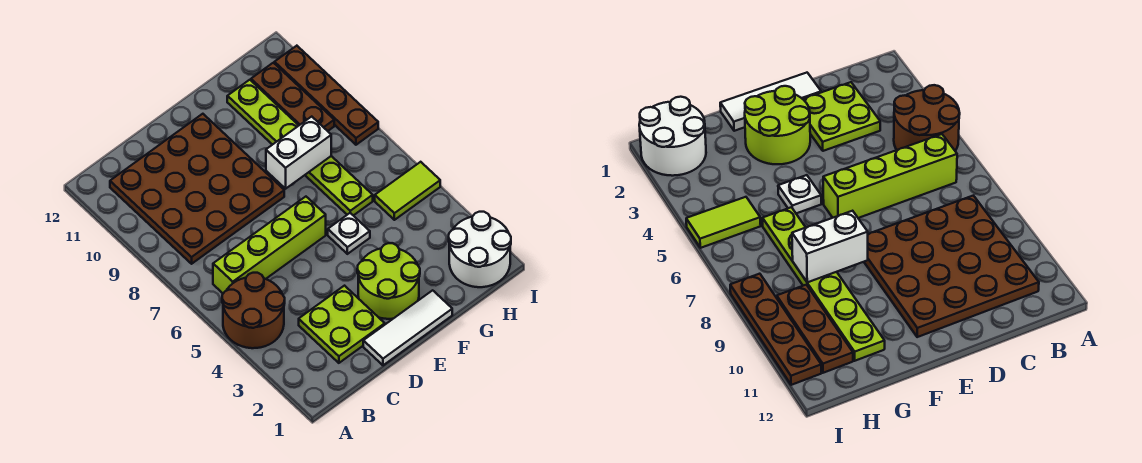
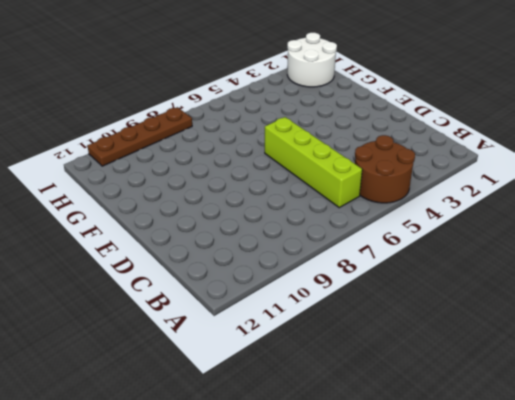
none -> brown plate B8:E11 level 1
none -> lime plate C2:D3 level 1
none -> white tile D1:F1 level 1

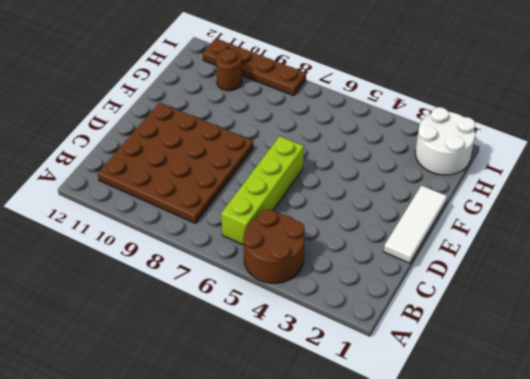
brown round brick H10 level 1 -> brown plate H9:H11 level 1
none -> lime plate C2:D3 level 1
none -> lime round brick E2:F3 level 1
none -> white plate F5 level 1

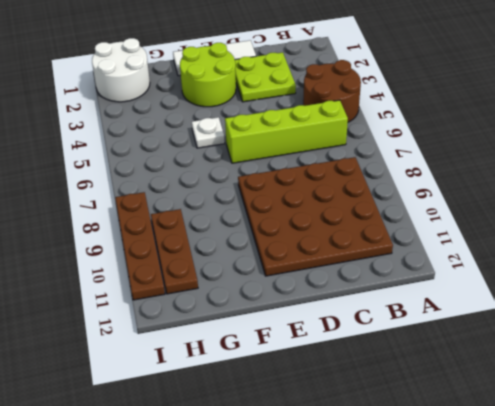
none -> lime plate G6:G11 level 1
none -> lime tile H5:I5 level 1
none -> white brick F8:G8 level 2

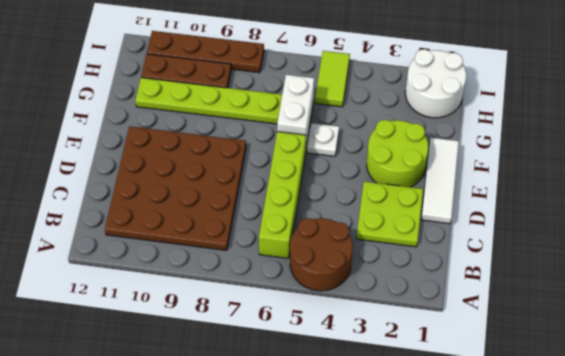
white brick F6:G6 level 2 -> white brick F8:G8 level 2

